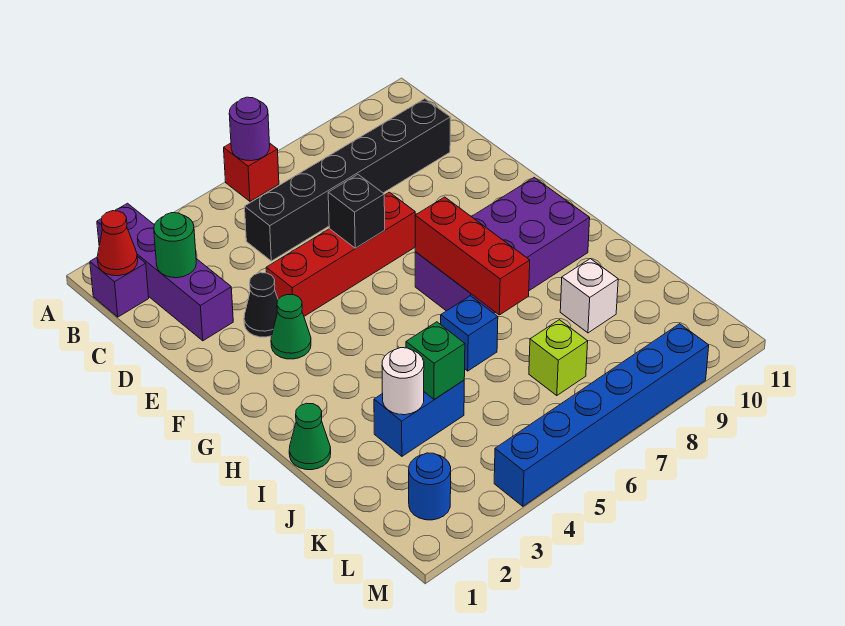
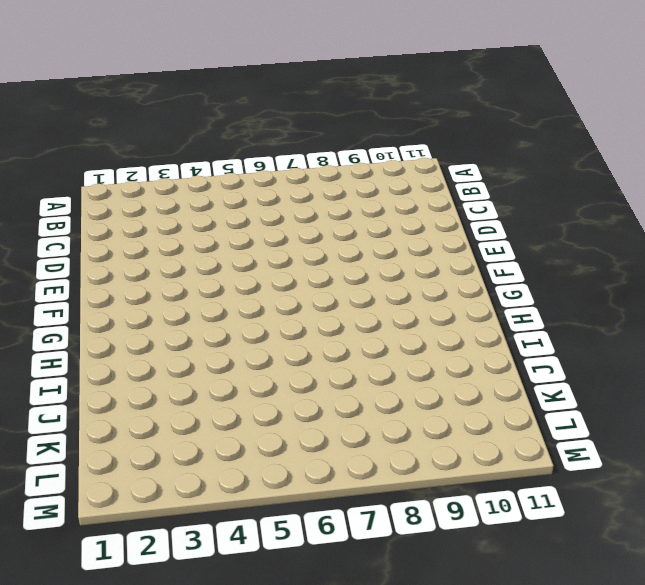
none -> purple brick A2:D2 level 1
none -> red brick A6 level 1
none -> purple brick B1 level 1

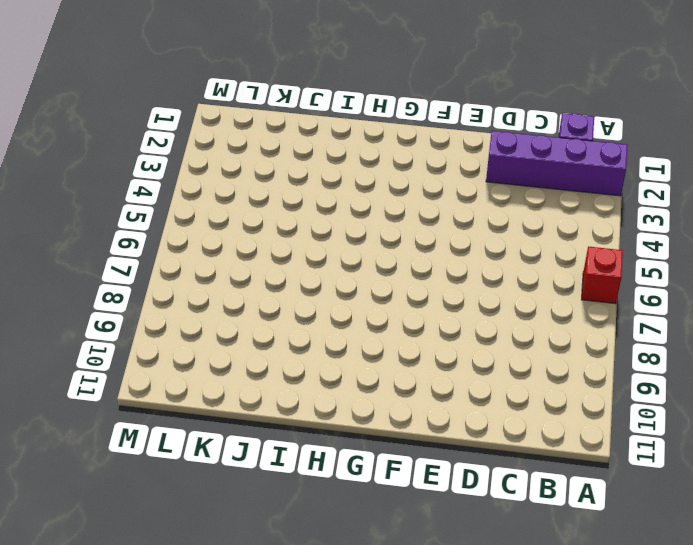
none -> black brick C5:C10 level 1
none -> black cone E3 level 1
none -> red brick E4:E7 level 1

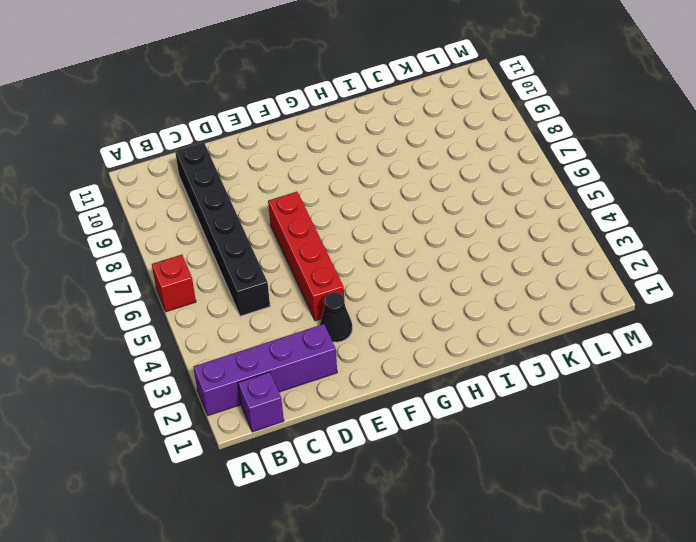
none -> green cone F3 level 1
none -> purple brick G7:H10 level 1
none -> green cone I1 level 1

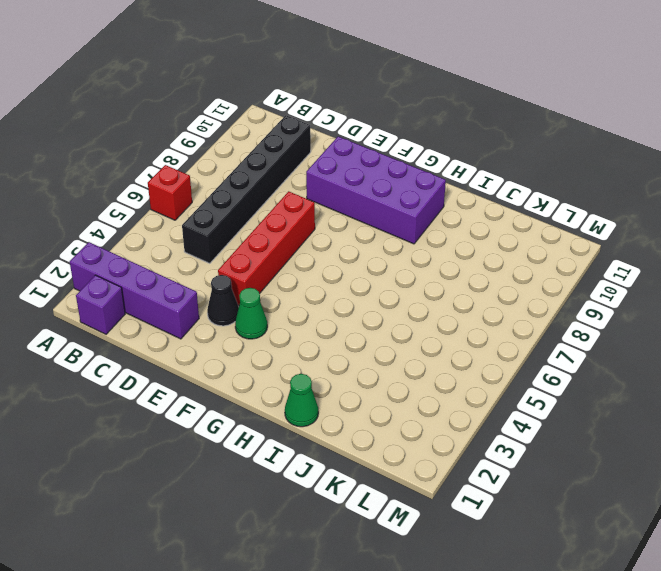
purple brick E9:H10 level 1 -> purple brick G7:H10 level 1
none -> blue brick I6 level 1
none -> blue brick J3:J4 level 1
none -> white brick J9 level 1

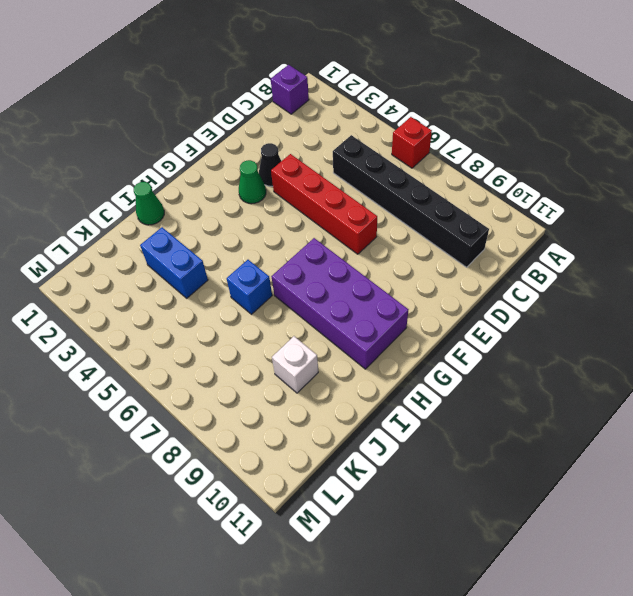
none -> purple brick A2:D2 level 1
none -> lime brick K7 level 1
none -> blue round brick L2 level 1

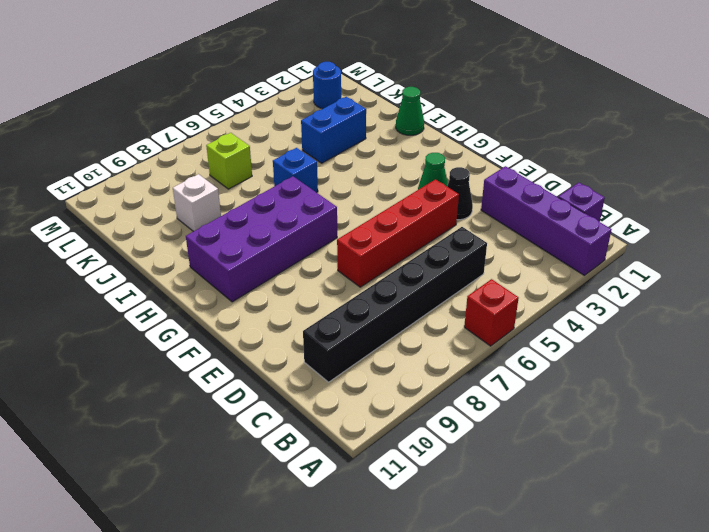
none -> blue brick M4:M9 level 1
none -> purple round brick A6 level 2
none -> red cone B1 level 2

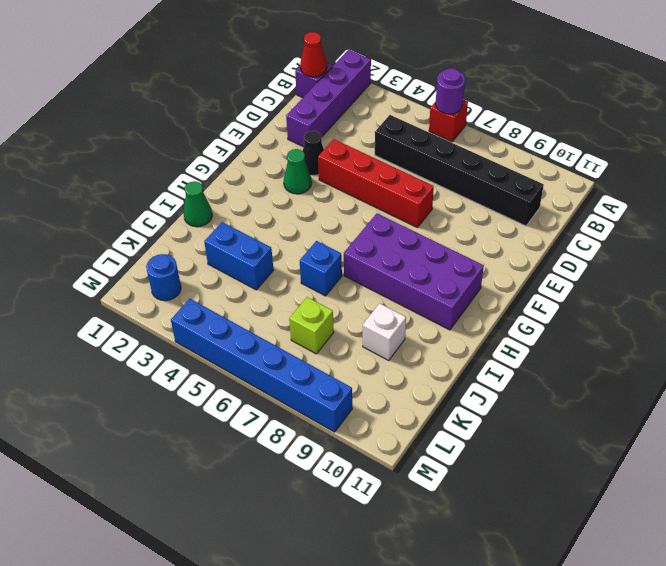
none -> green round brick C2 level 2
none -> black brick E6 level 2
none -> red brick G7:I7 level 2

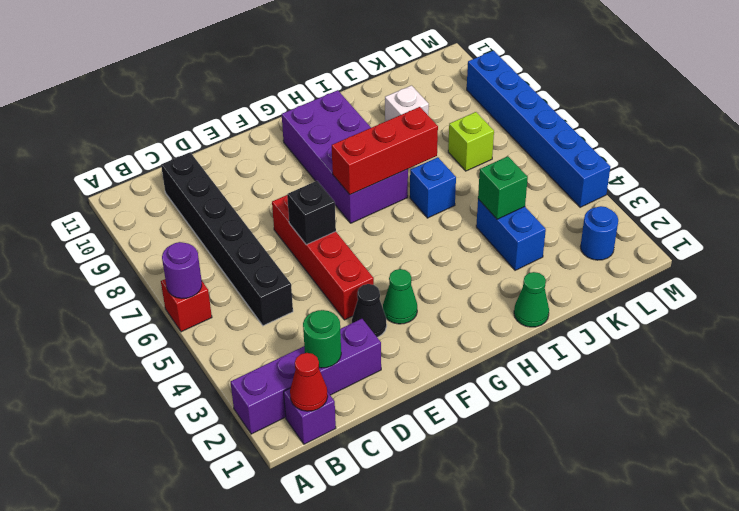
none -> white round brick J3 level 2

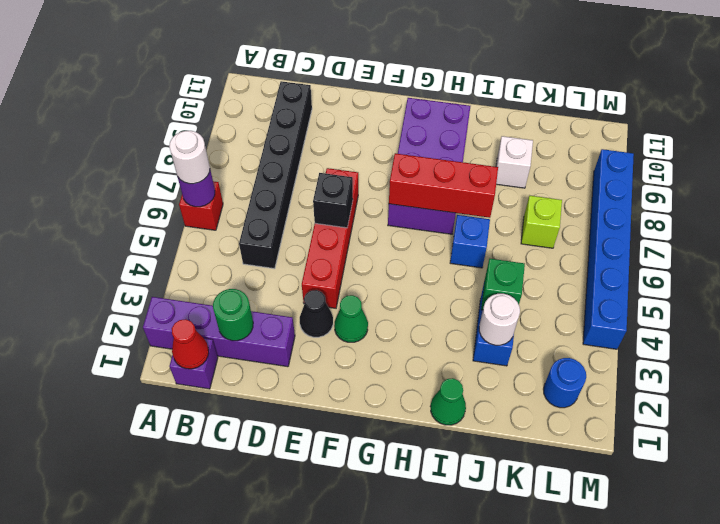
white round brick A6 level 3 -> none

